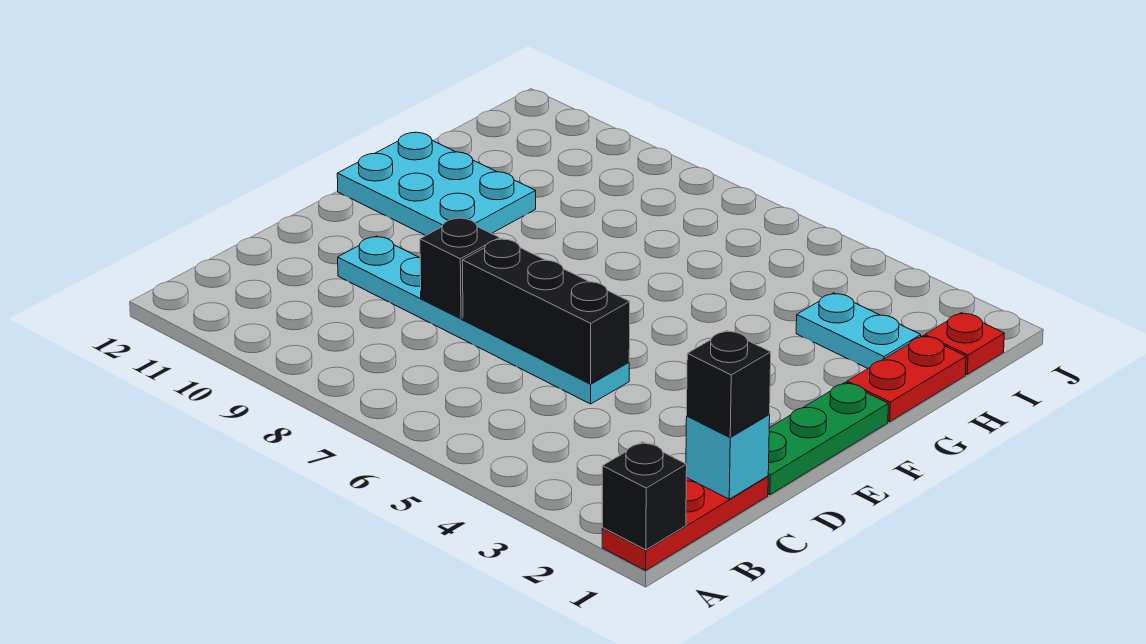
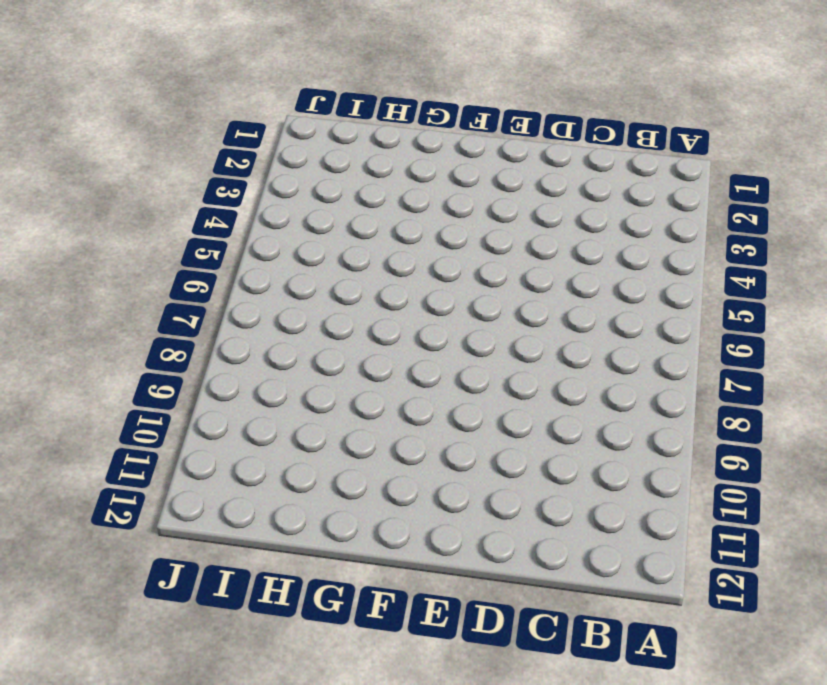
none -> red plate A1:C1 level 1
none -> green plate D1:F1 level 1
none -> cyan plate D5:D10 level 1

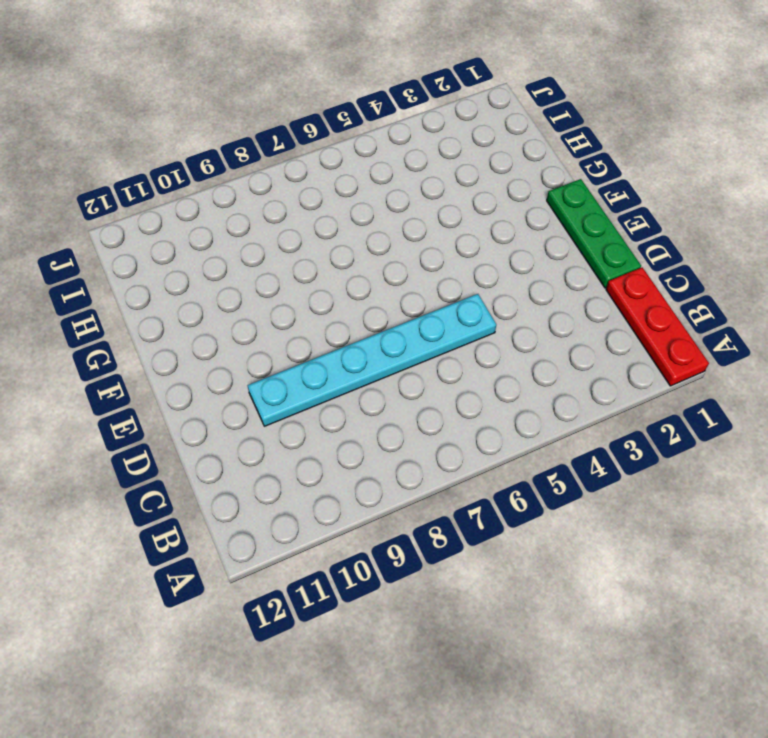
none -> cyan plate F10:G12 level 1
none -> red plate G1:H1 level 1
none -> cyan plate H2:H3 level 1

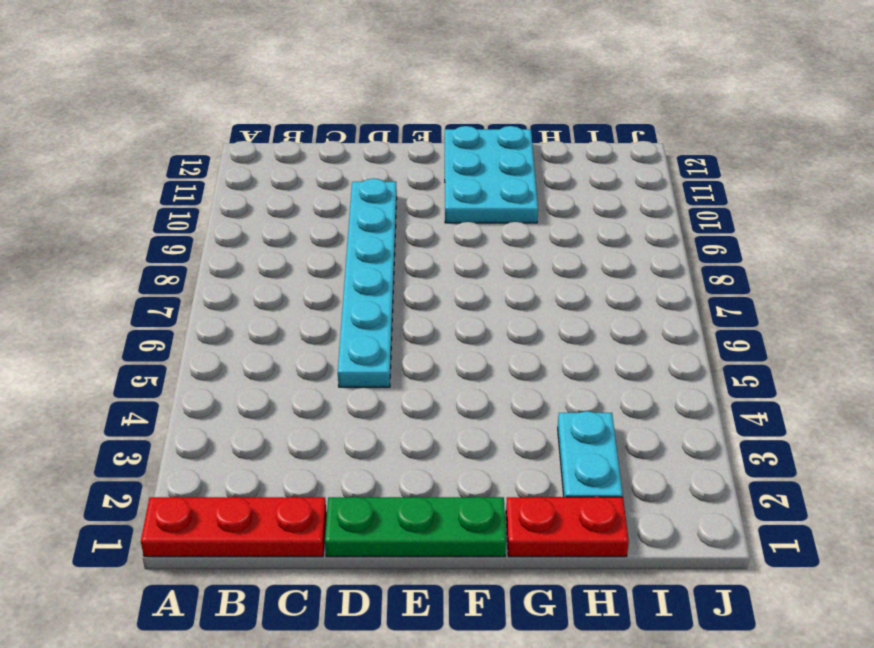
none -> red plate I1 level 1
none -> black brick A1 level 2
none -> cyan brick C1 level 2

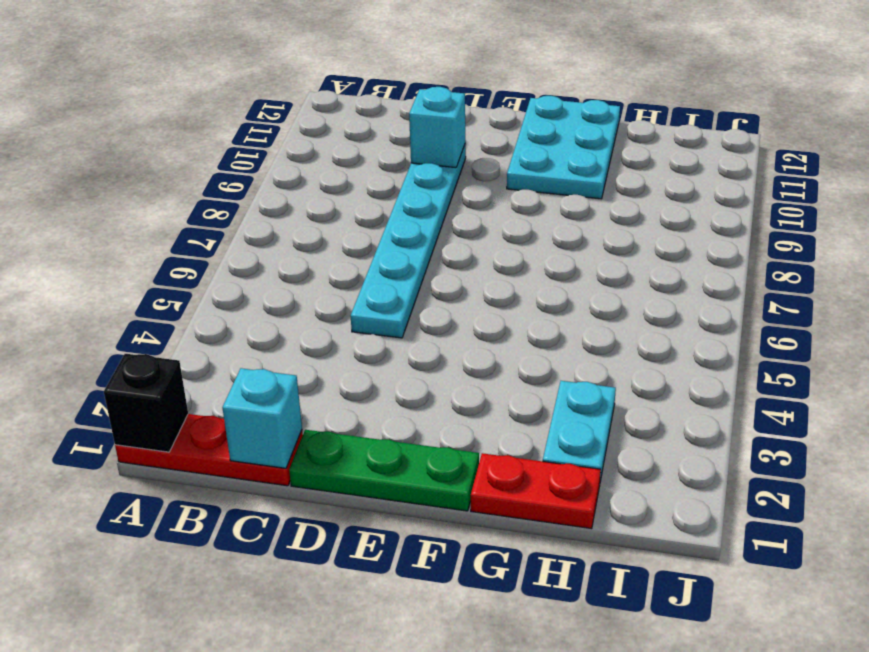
cyan brick D10 level 2 -> none
none -> red plate I1 level 1
none -> black brick D5:D7 level 2
none -> black brick D8 level 2

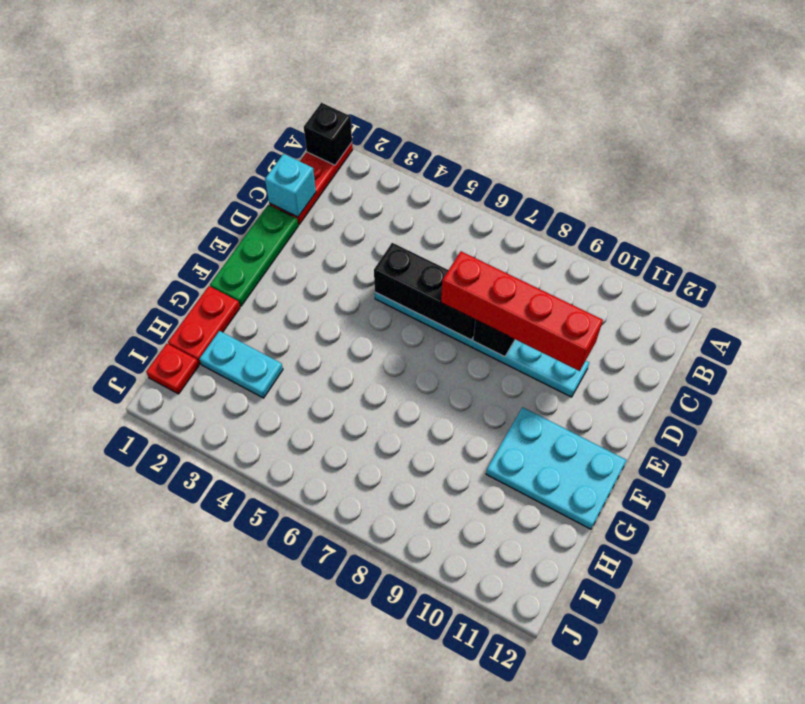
red brick D7:D10 level 3 -> none
none -> black brick C1 level 3

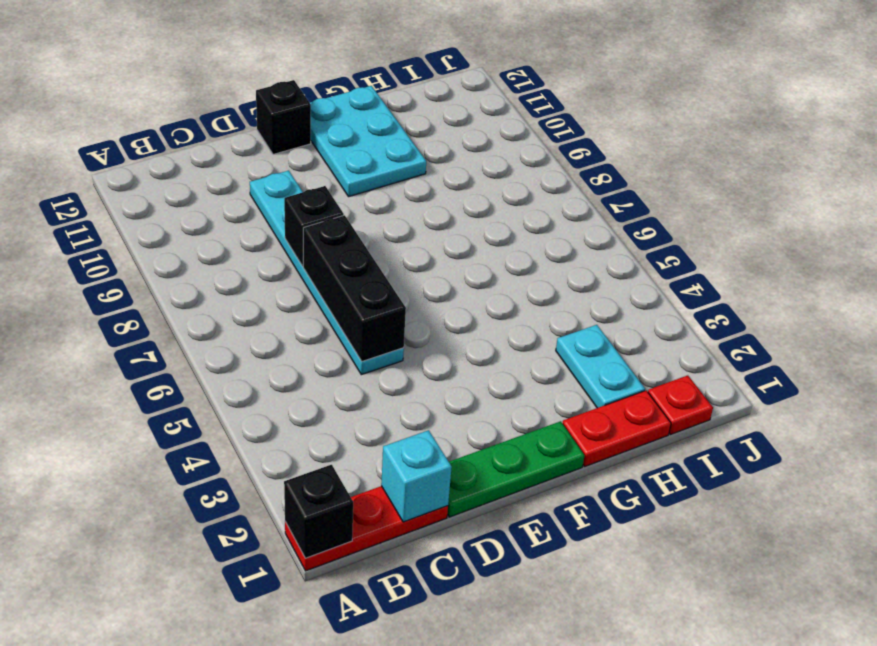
black brick E12 level 1 -> black brick C1 level 3

